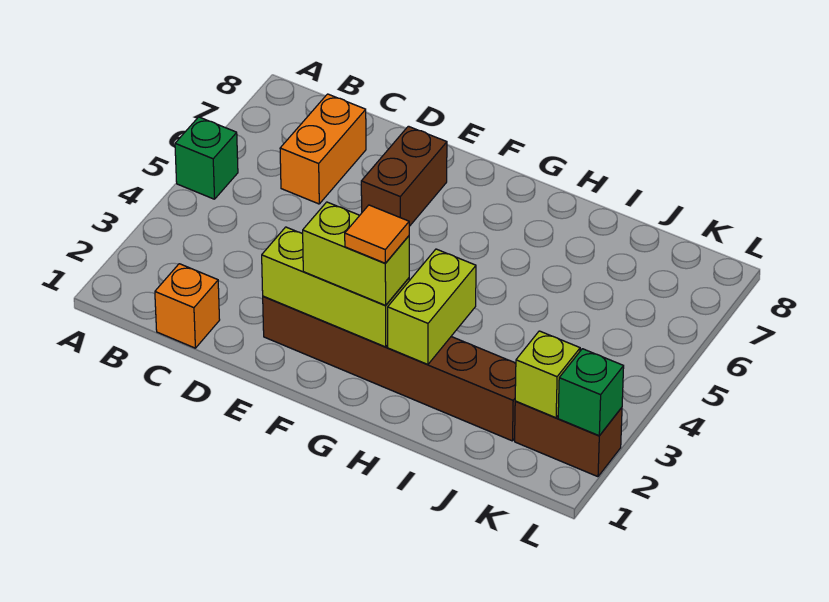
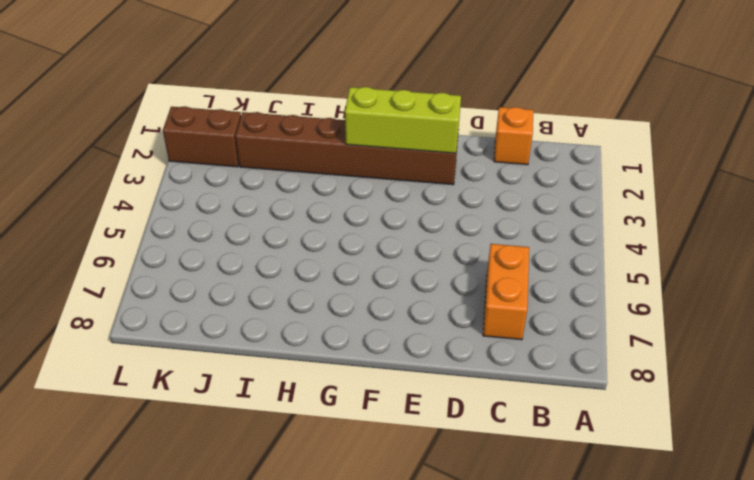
none -> green brick A5 level 1
none -> brown brick E6:E7 level 1
none -> lime brick H2:H3 level 2

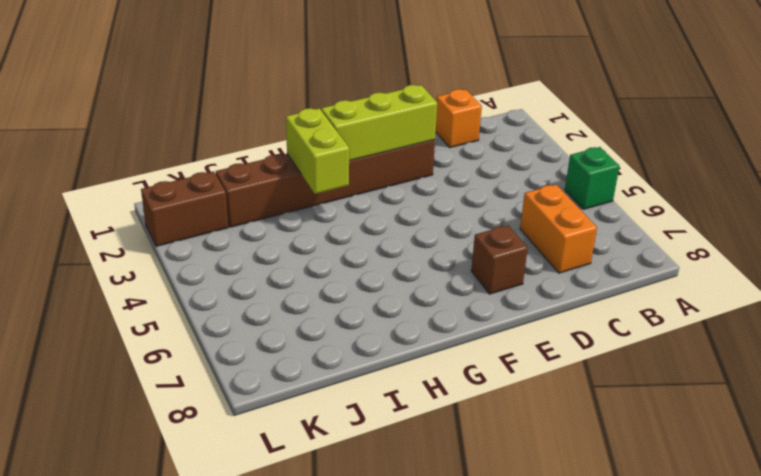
brown brick E7 level 1 -> brown brick E6:E7 level 1
none -> lime brick K2 level 2
none -> green brick L2 level 2
none -> lime brick F2:G2 level 3

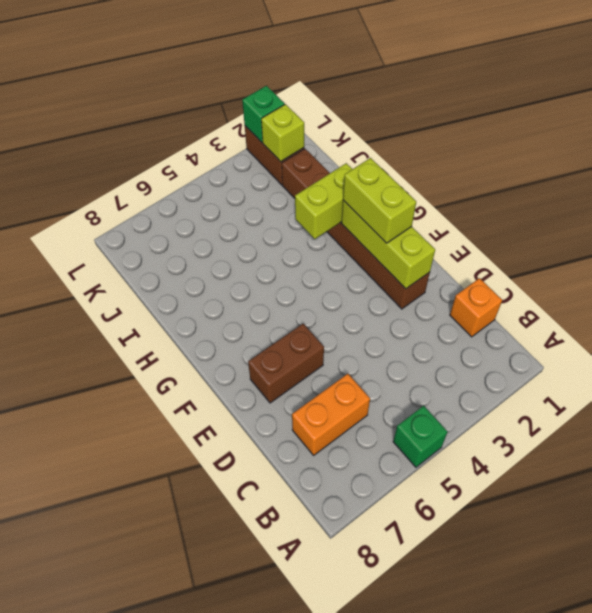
none -> orange tile G2 level 4

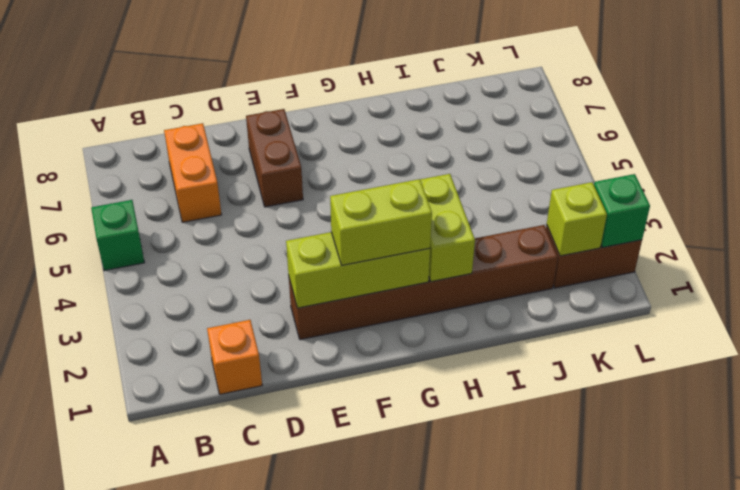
none -> orange tile G2 level 4

